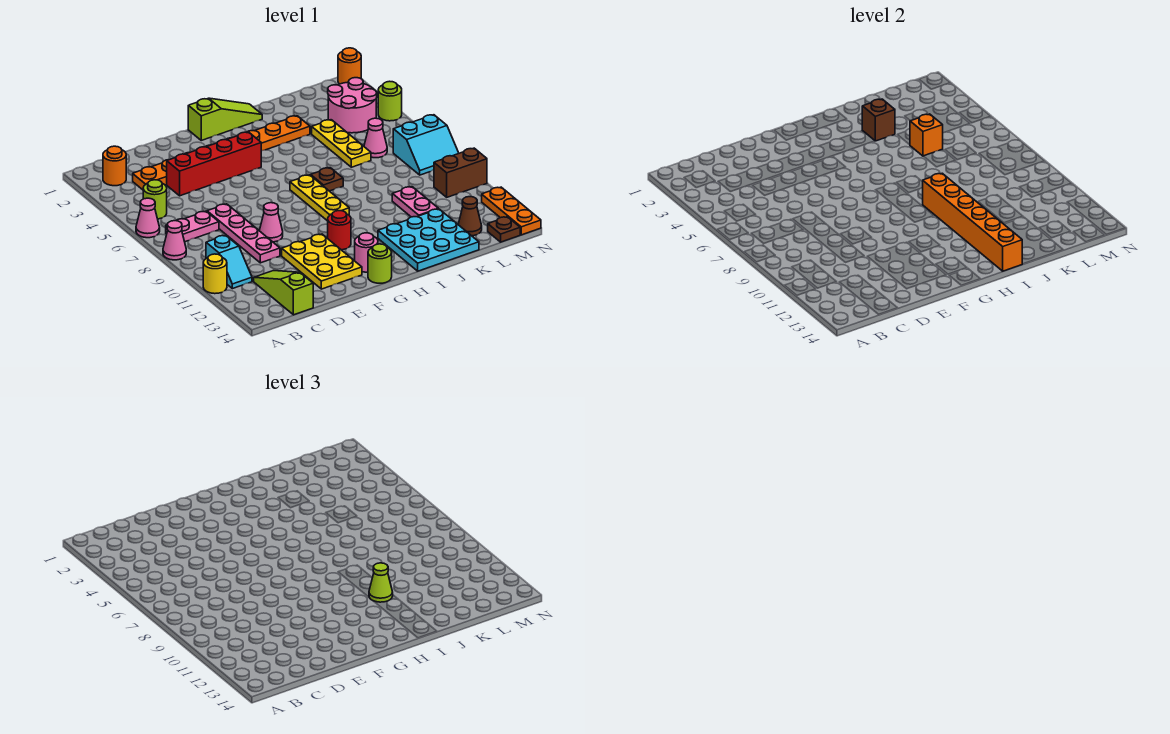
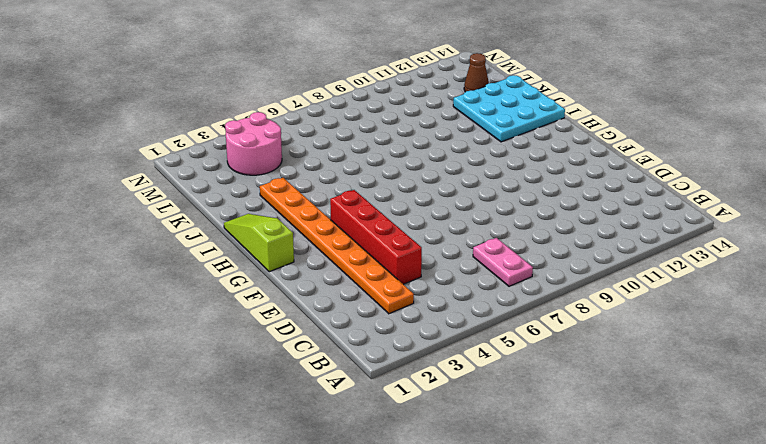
none -> pink cone A6 level 1
none -> pink cone A8 level 1
none -> yellow round brick A11 level 1
none -> orange round brick B2 level 1

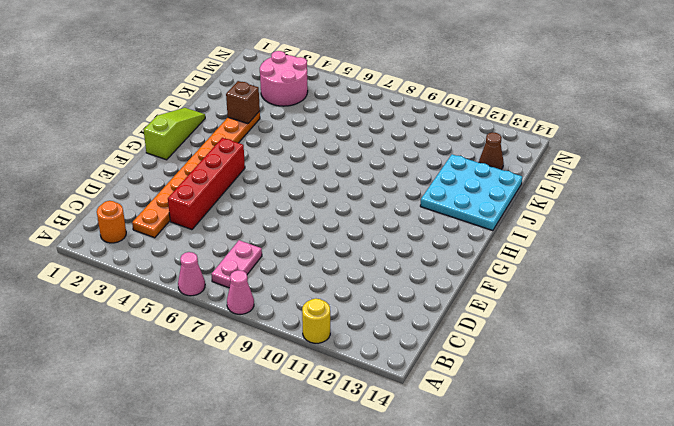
none -> lime round brick B5 level 1
none -> cyan slope B10:B11 level 1 top 10
none -> lime slope C12:C14 level 1 top 14
none -> pink plate D7:D10 level 1

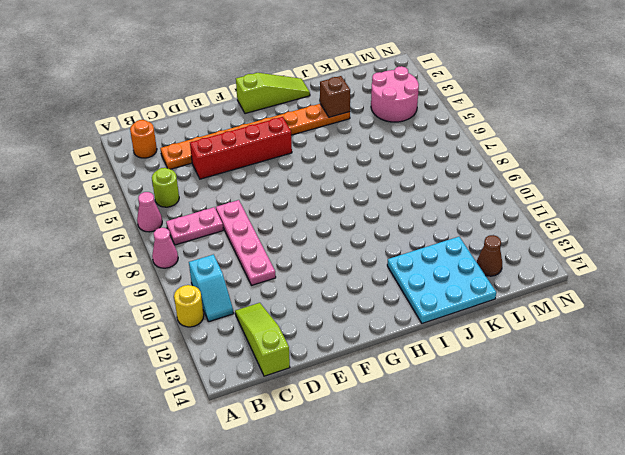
none -> pink cone E9 level 1
none -> yellow plate E11:F13 level 1
none -> red round brick G11 level 1
none -> pink round brick G13 level 1

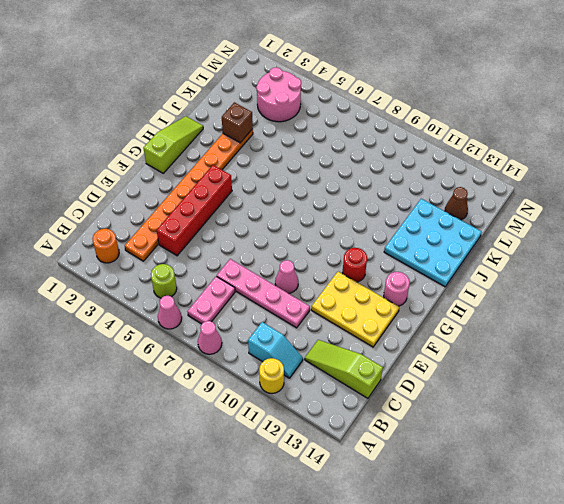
none -> lime round brick G14 level 1
none -> yellow plate H7:H9 level 1
none -> brown plate I7 level 1
none -> yellow plate K4:K6 level 1

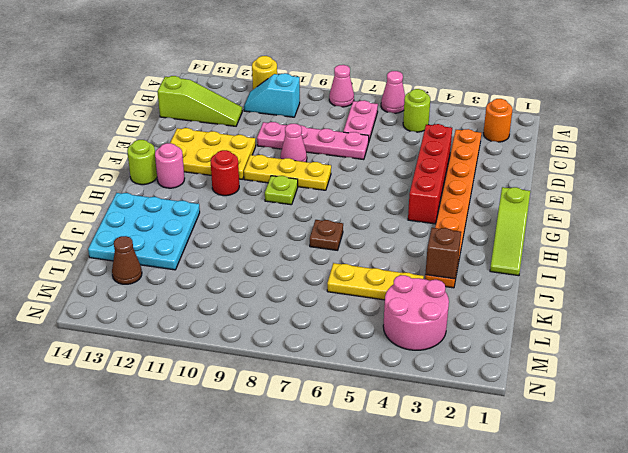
yellow plate F8:F10 level 1 -> yellow plate H7:H9 level 1
lime plate G9 level 1 -> none
none -> pink plate K10:K11 level 1
none -> pink cone L6 level 1
none -> cyan slope M7:N8 level 1 top 7
none -> brown brick M10:N10 level 1

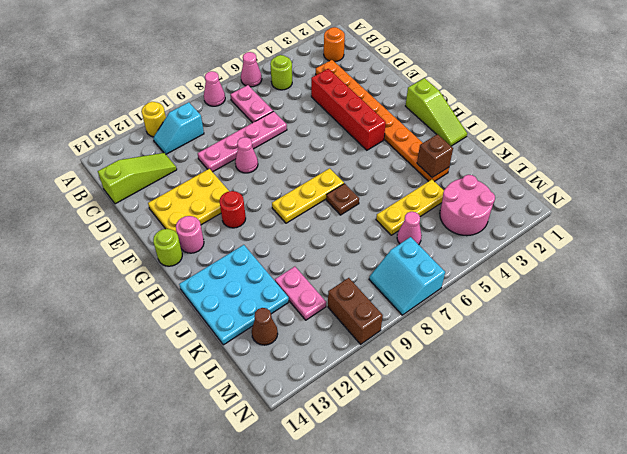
pink plate K11:L11 level 1 -> pink plate K10:K11 level 1
none -> brown plate M14 level 1
none -> orange round brick N1 level 1
none -> lime round brick N4 level 1
none -> orange plate N12:N14 level 1

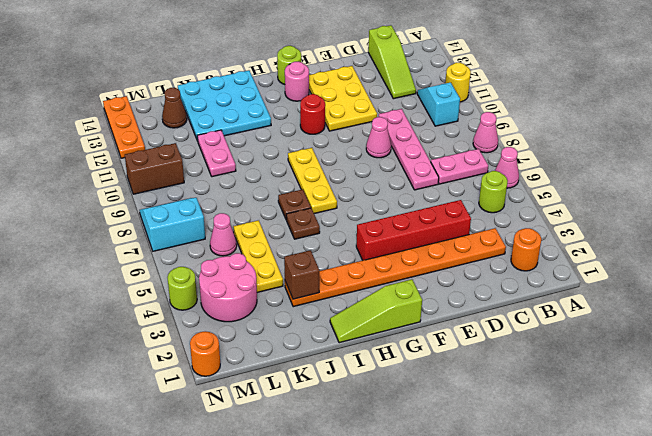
brown plate I6 level 1 -> brown plate M14 level 1
none -> orange brick I9:I14 level 2
none -> orange brick K5 level 2
none -> lime cone I11 level 3

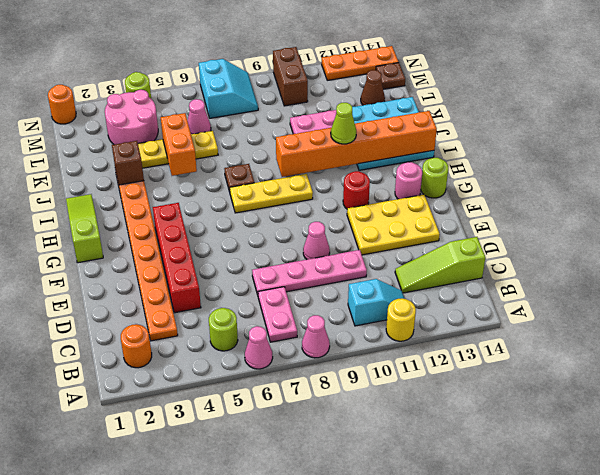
orange brick J5:K5 level 2 -> orange brick K5 level 2

